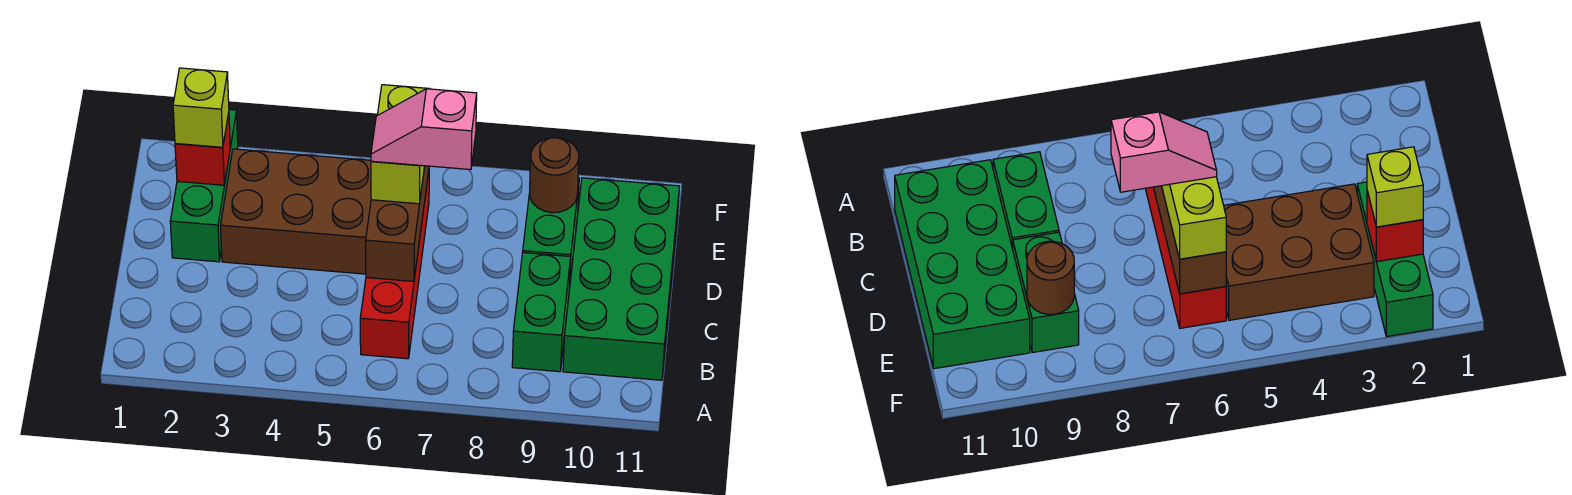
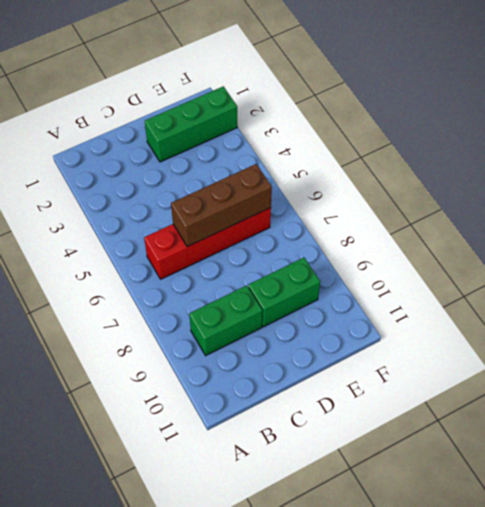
none -> green brick B10:E11 level 1
none -> brown brick D3:E5 level 1
none -> red brick E2 level 2

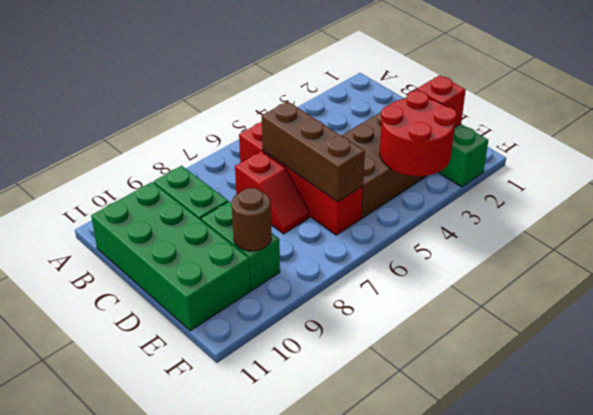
red slope C7:D7 level 1 top C -> none
red round brick E3:F4 level 2 -> none
none -> lime brick D6:E6 level 3
none -> lime brick E2 level 3
none -> pink slope D6:D7 level 4 top 7

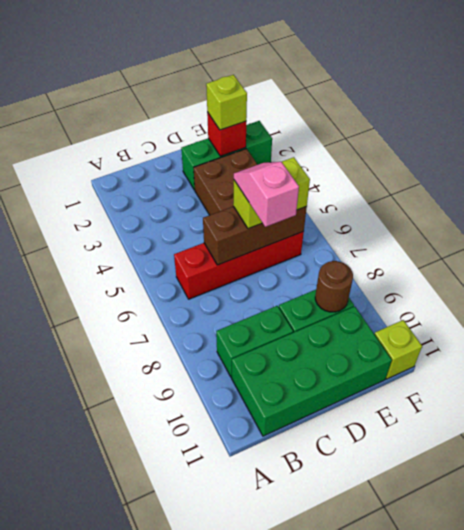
lime brick F11 level 1 -> none

